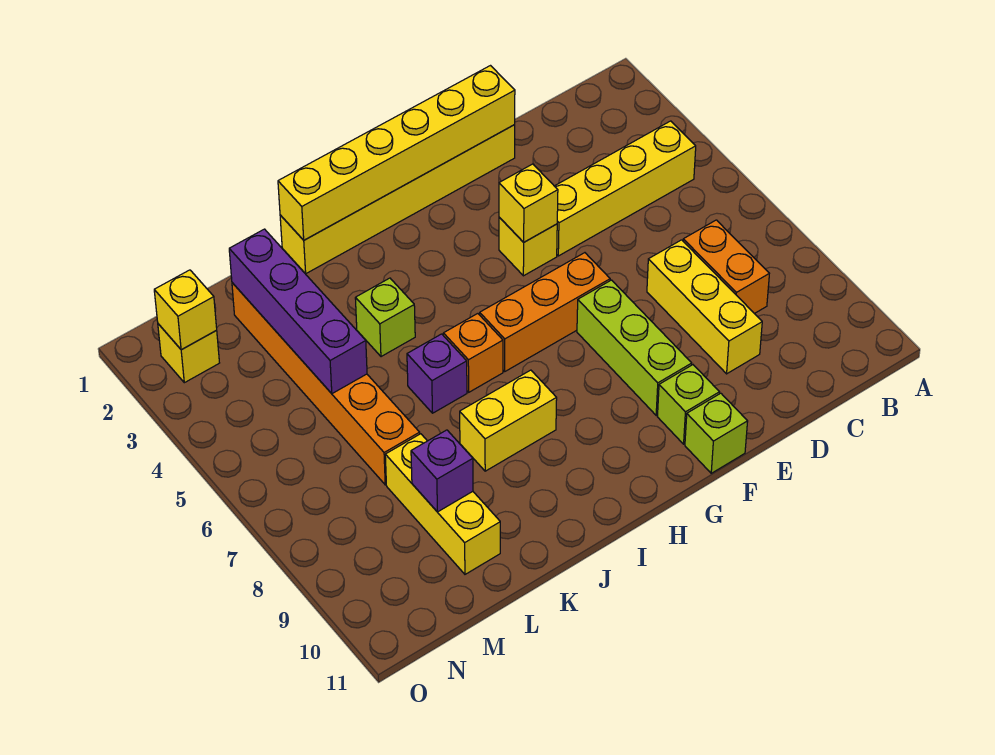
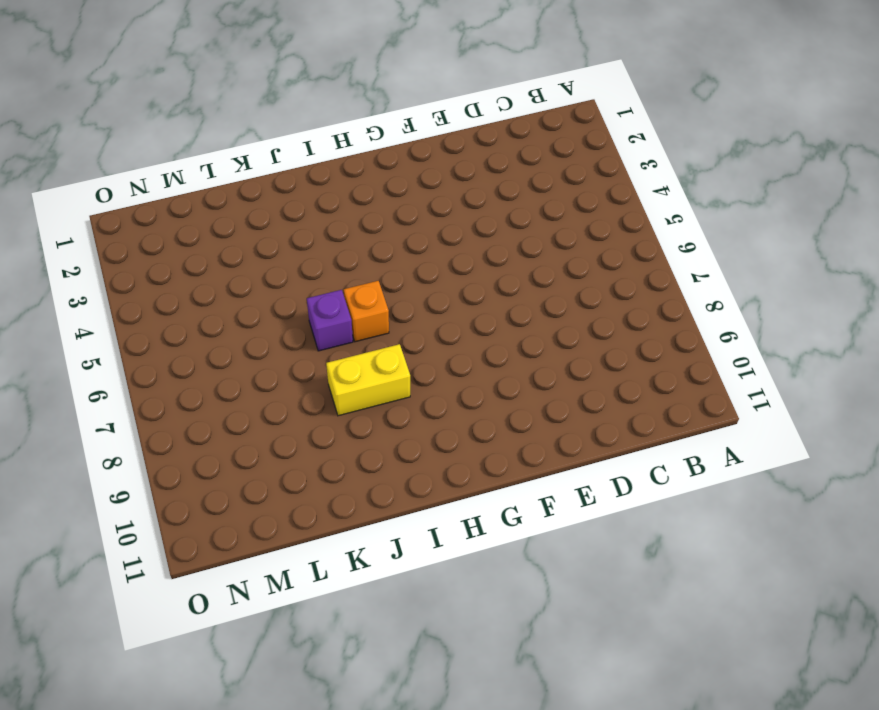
none -> yellow brick B4:E4 level 1
none -> orange brick C7:C8 level 1
none -> yellow brick D7:D9 level 1

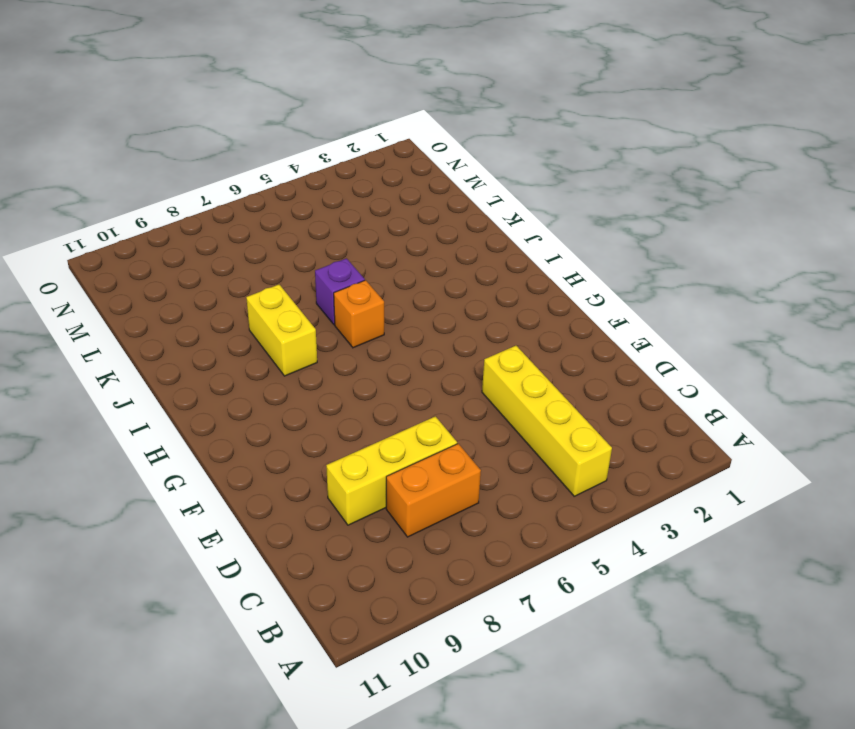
none -> yellow brick E1:J1 level 1
none -> yellow brick F4 level 1
none -> orange brick F6:H6 level 1

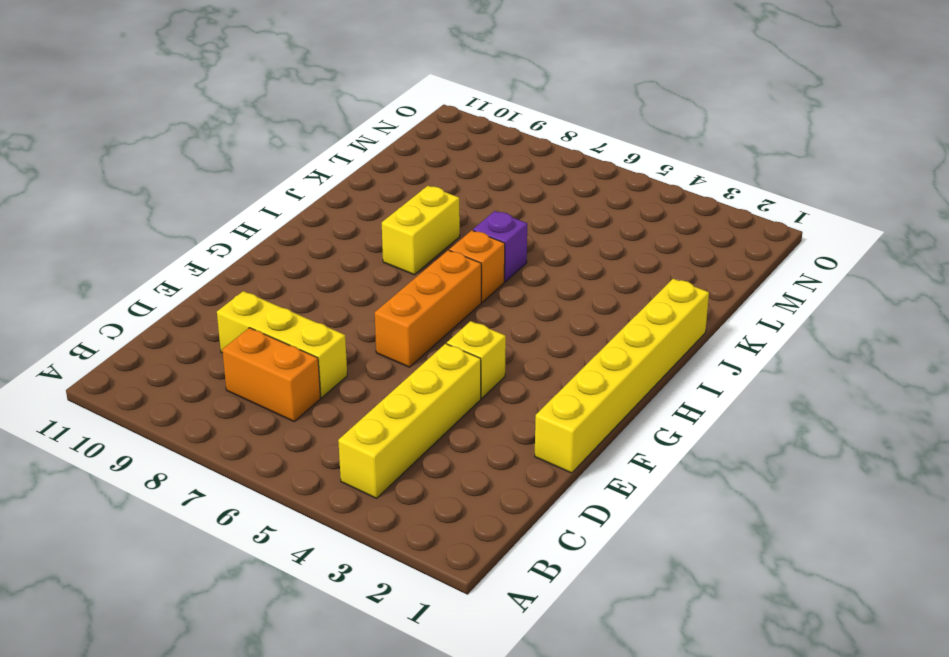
none -> lime brick F7:F9 level 1
none -> lime brick F10 level 1
none -> lime brick F11 level 1

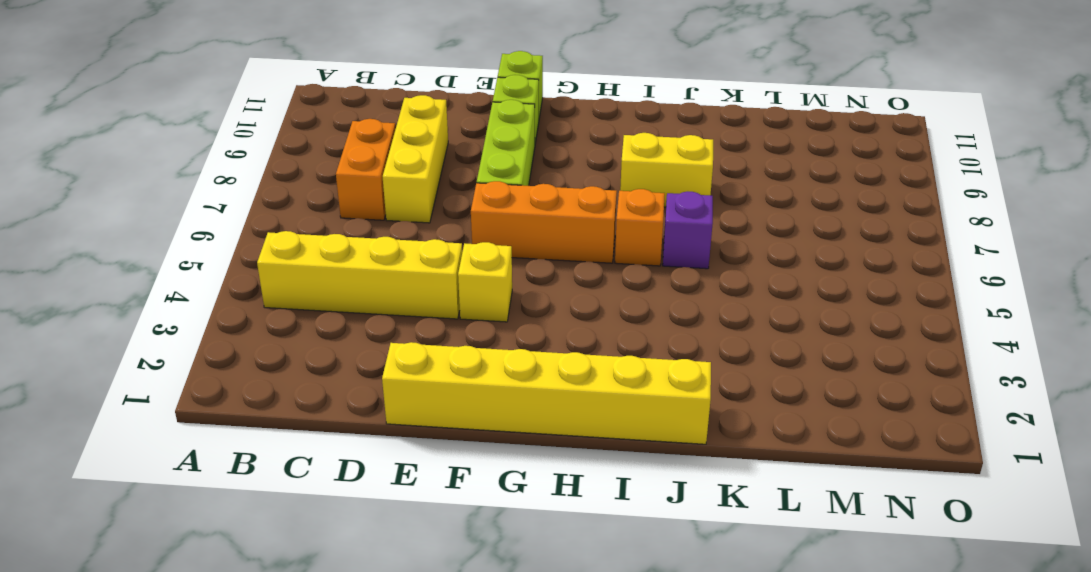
none -> lime brick J4 level 1
none -> orange brick L2:L7 level 1
none -> yellow brick L8:L10 level 1

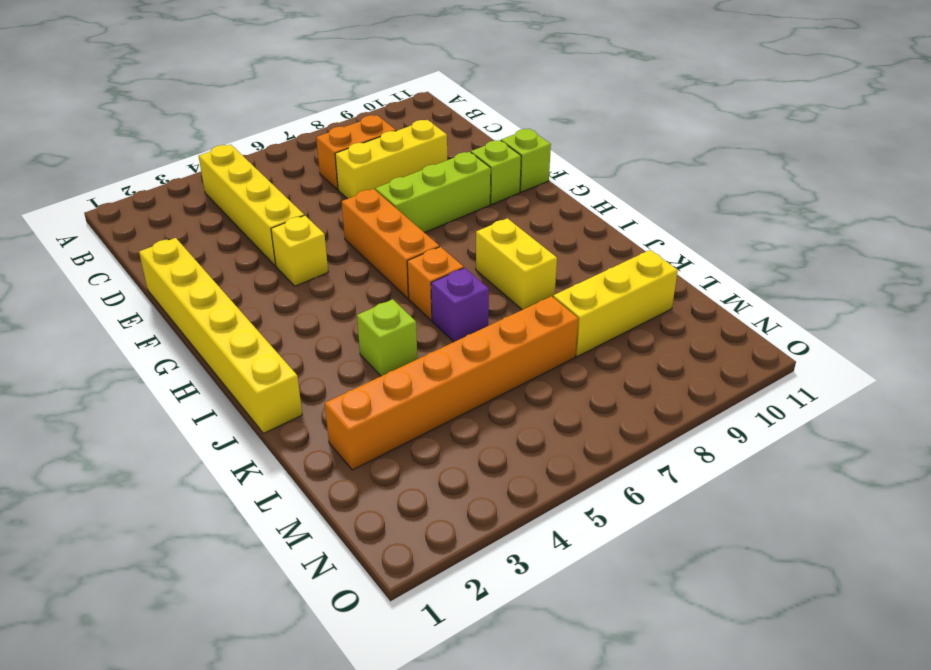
none -> yellow brick N2 level 1
none -> yellow brick E1:J1 level 2
none -> yellow brick F4 level 2

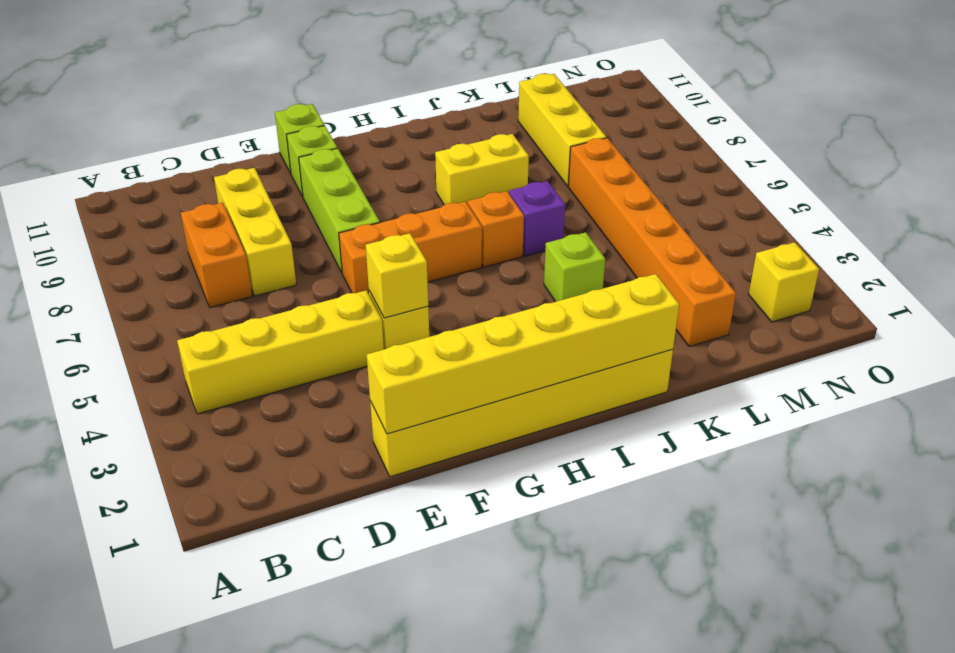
none -> purple brick L2:L5 level 2
none -> purple brick L9 level 2
none -> yellow brick N2 level 2

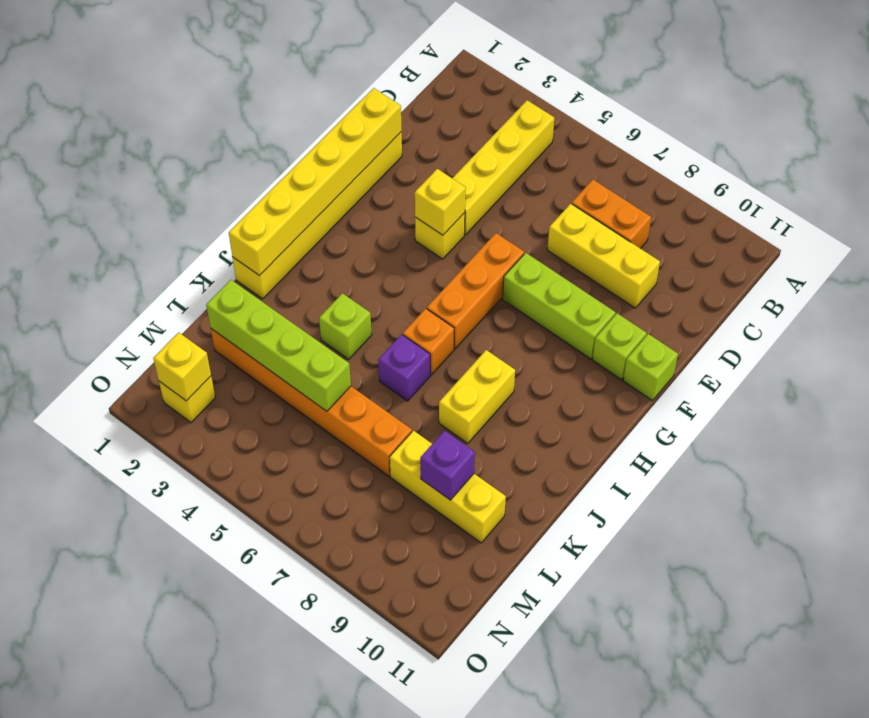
lime brick L2:L5 level 2 -> purple brick L2:L5 level 2

